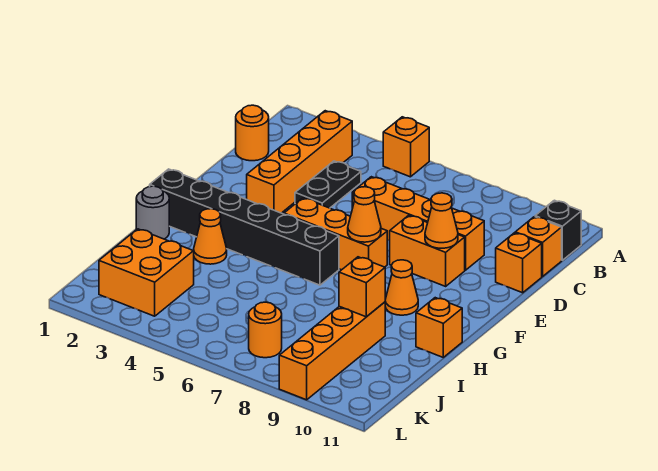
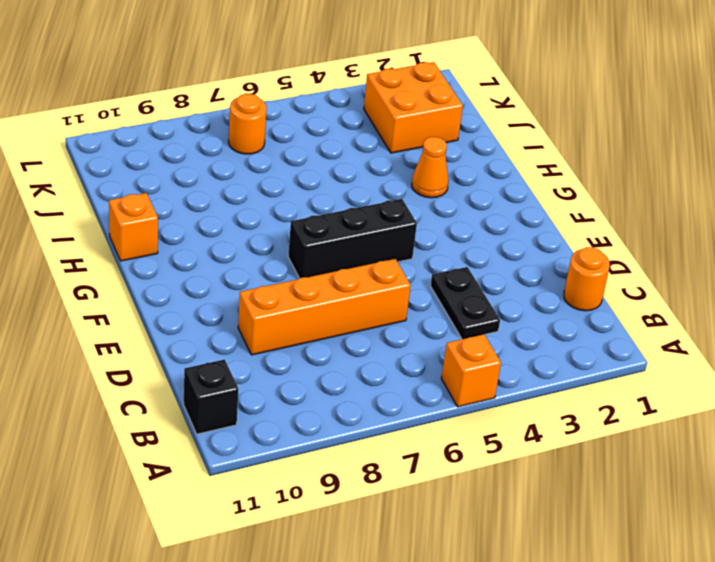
black brick F5:F7 level 1 -> orange brick F5:F7 level 1
none -> orange brick B3:E3 level 1
none -> orange brick C11 level 1
none -> orange brick D11 level 1

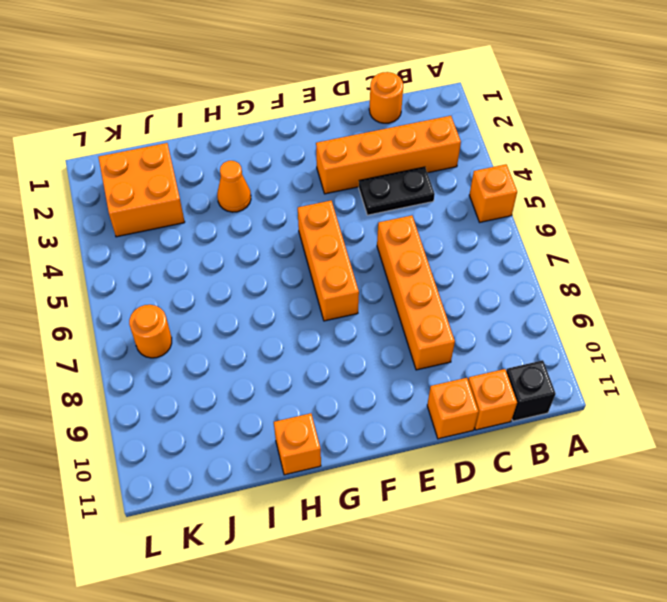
none -> orange brick E8:E9 level 1
none -> black brick G1:G6 level 1
none -> orange cone G9 level 1

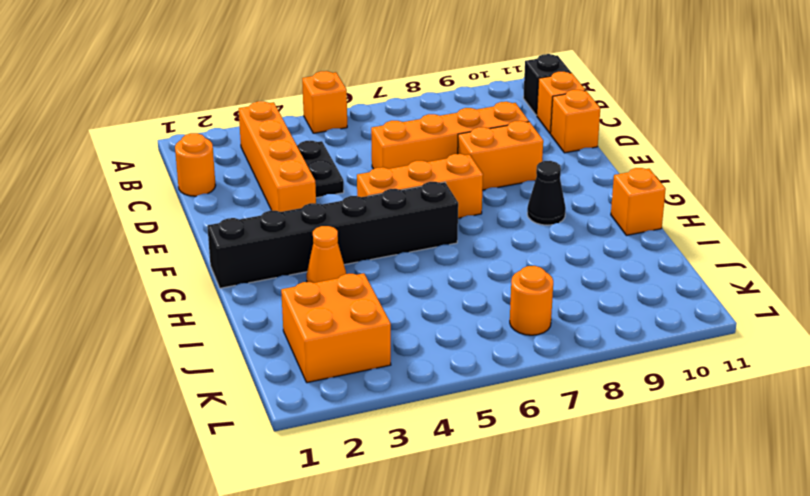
black cone G9 level 1 -> orange cone G9 level 1
none -> grey round brick H1 level 1
none -> orange brick I9:L9 level 1
none -> orange cone E9 level 2

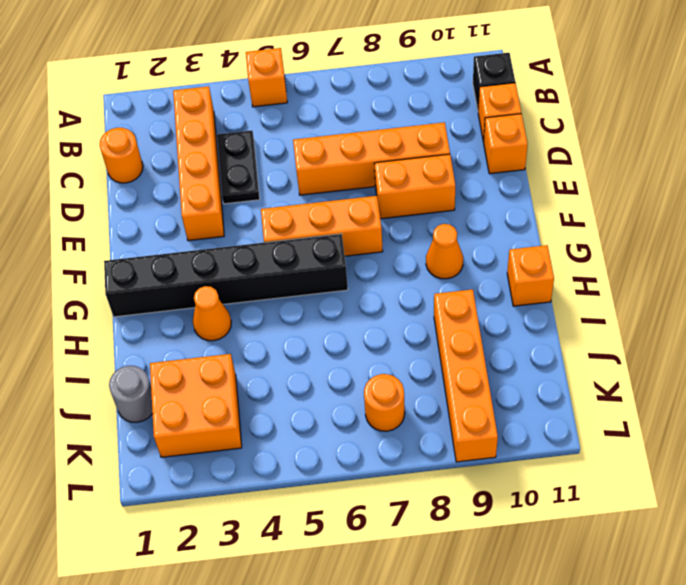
grey round brick J1 level 1 -> grey round brick H1 level 1
none -> orange cone E9 level 2
none -> orange cone F7 level 2
none -> orange brick I9 level 2

